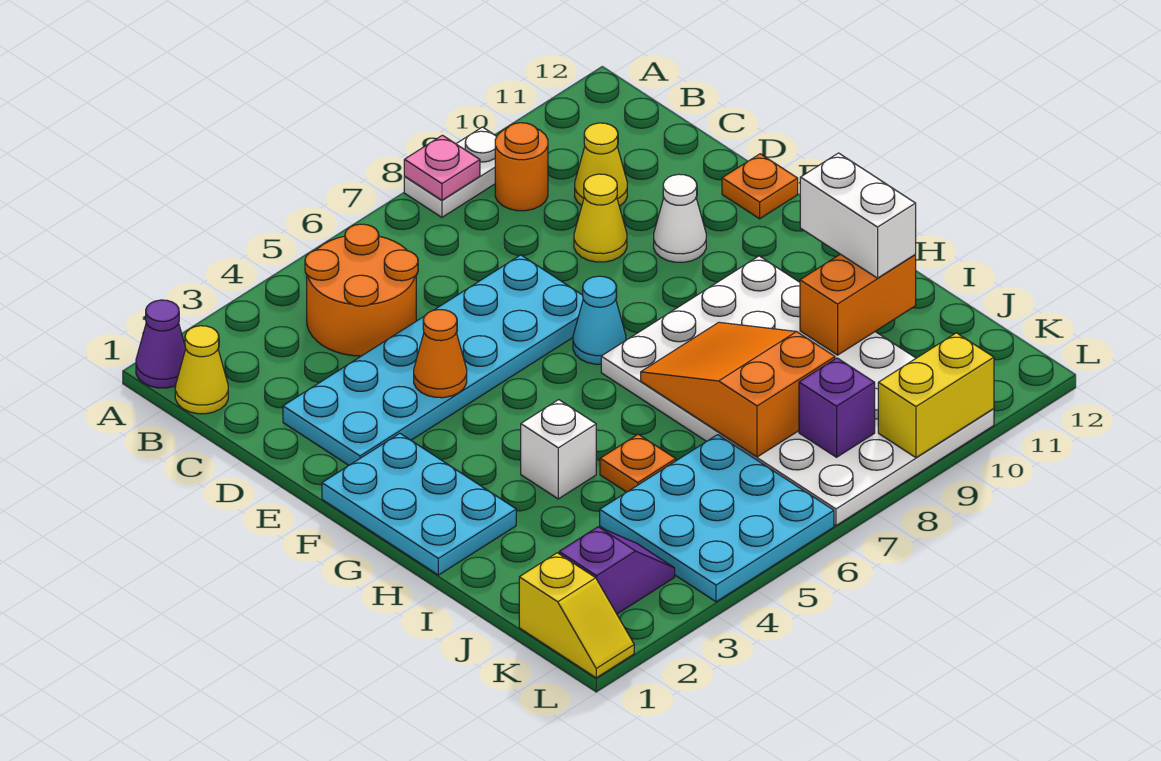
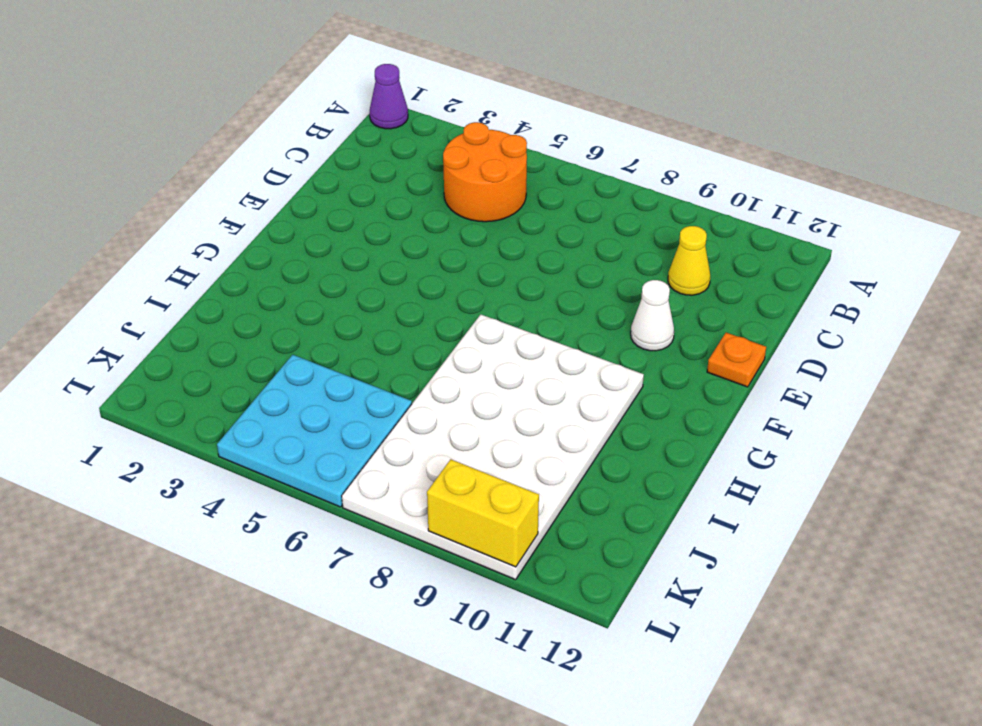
none -> white plate A8:A9 level 1
none -> yellow cone B1 level 1
none -> orange round brick B9 level 1

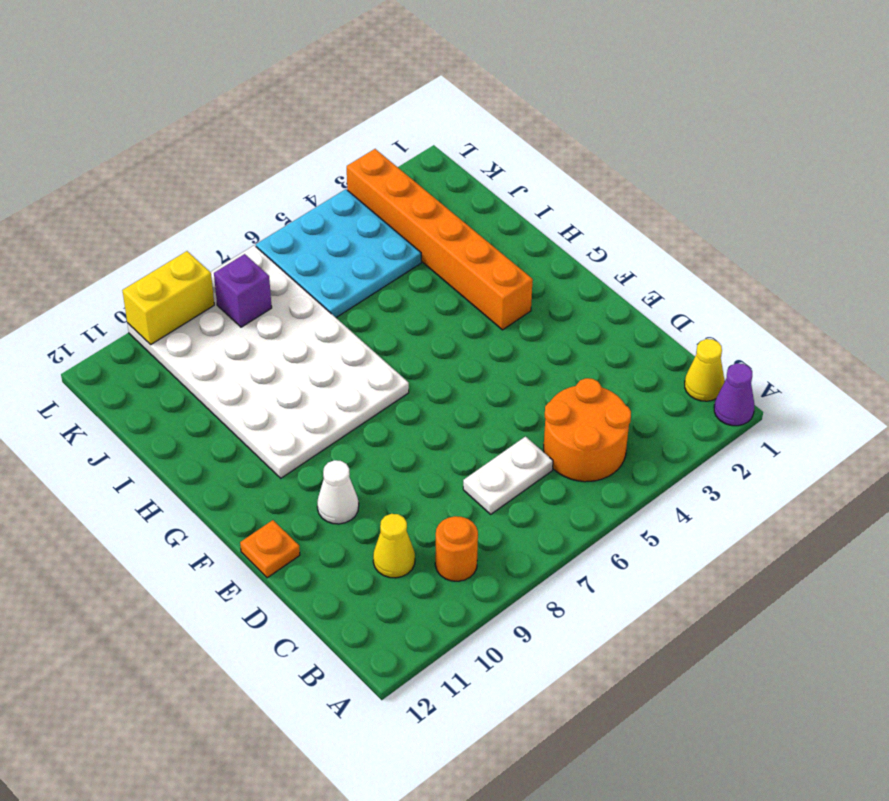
white plate C6:C7 level 1 -> white plate A8:A9 level 1
orange brick G3:L3 level 1 -> purple slope K2:K3 level 1 top 2
none -> cyan plate D2:E7 level 1
none -> yellow cone D9 level 1
none -> cyan plate F1:H2 level 1

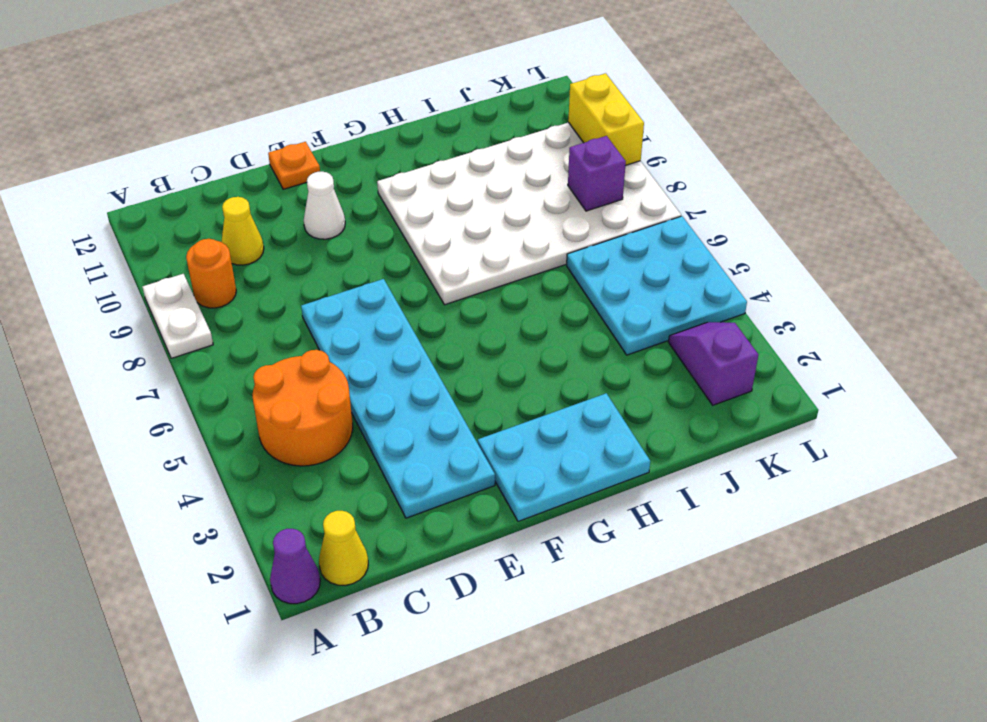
none -> yellow cone D9 level 1
none -> cyan cone F7 level 1
none -> white brick H4 level 1

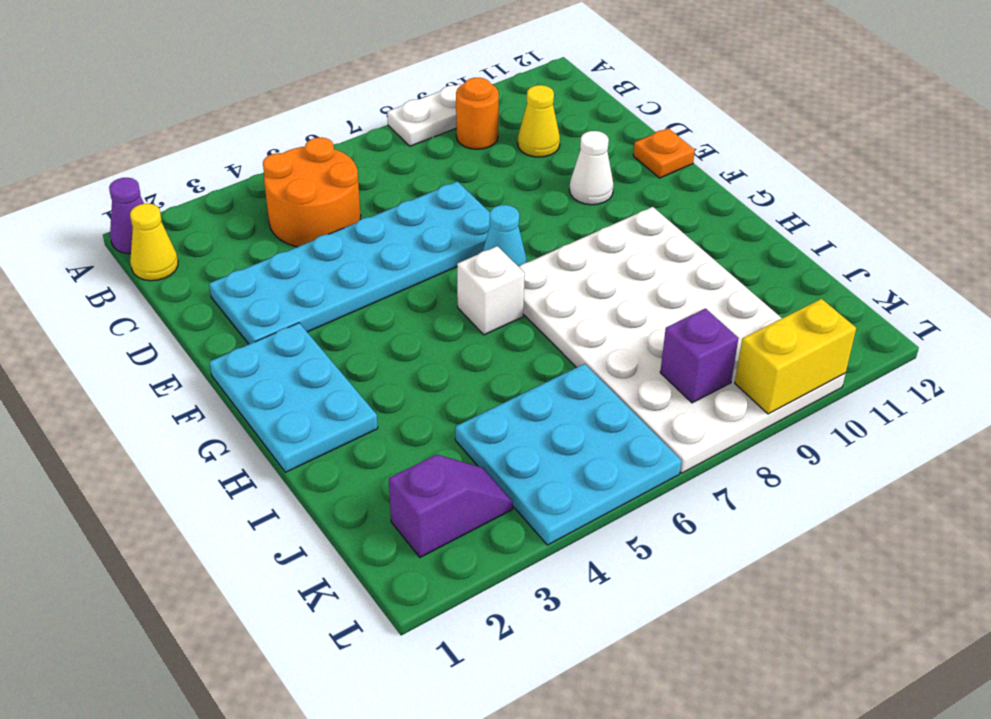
white brick G6 level 1 -> white brick H4 level 1
none -> yellow cone D9 level 1
none -> orange plate I5 level 1
none -> yellow slope K1:L1 level 1 top K

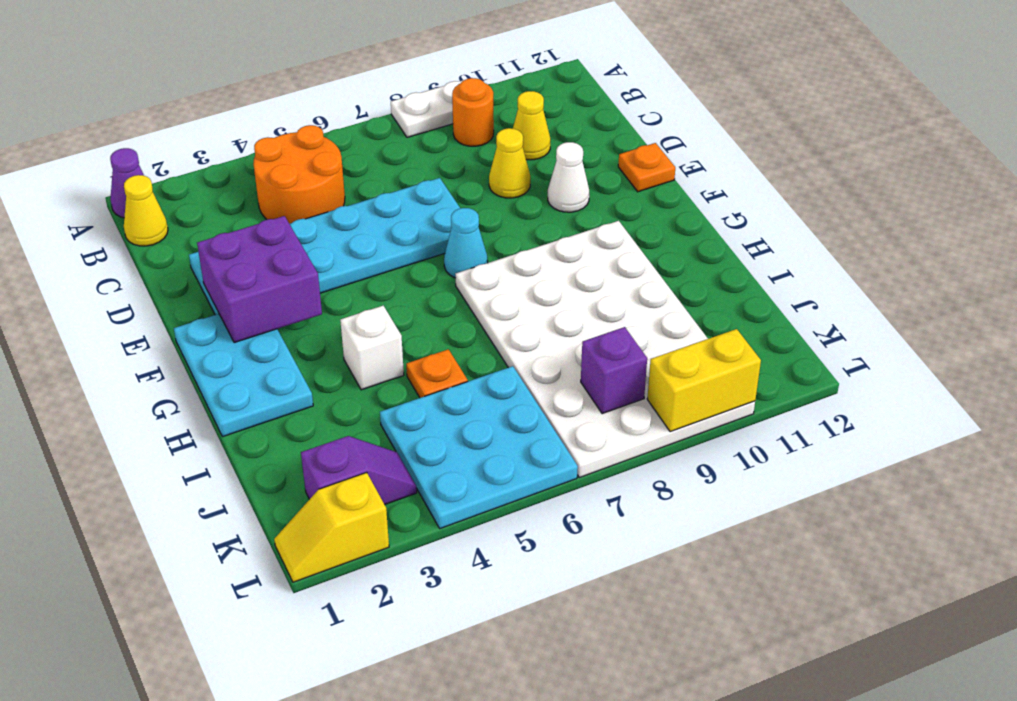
purple brick E2:F3 level 2 -> none
yellow slope L1:L2 level 1 top 2 -> yellow slope K1:L1 level 1 top K
none -> pink plate A8 level 2
none -> orange cone E4 level 2
none -> orange slope H7:J8 level 2 top J

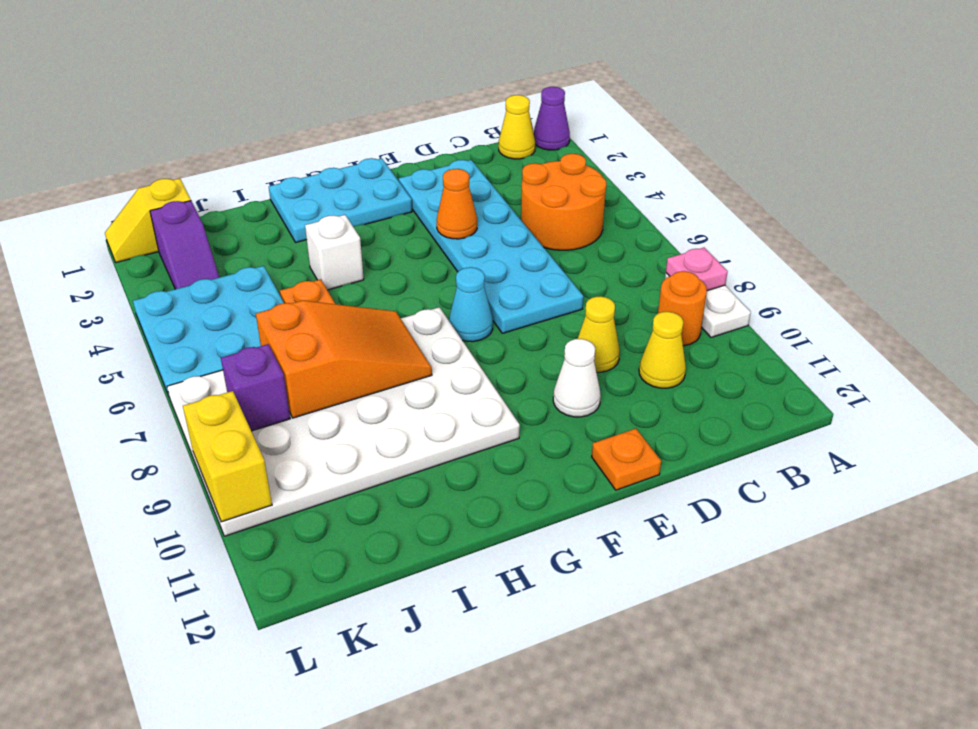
none -> orange brick I10:I11 level 2
none -> white brick H11:I11 level 3

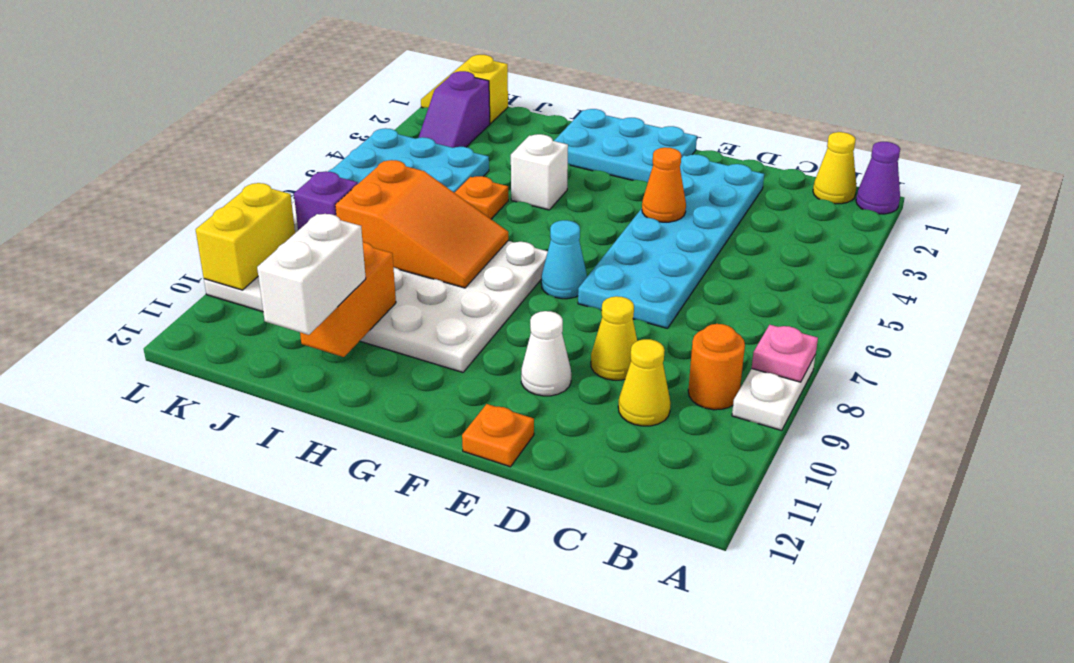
white brick I11:I12 level 3 -> white brick H11:I11 level 3
none -> orange round brick B4:C5 level 1

